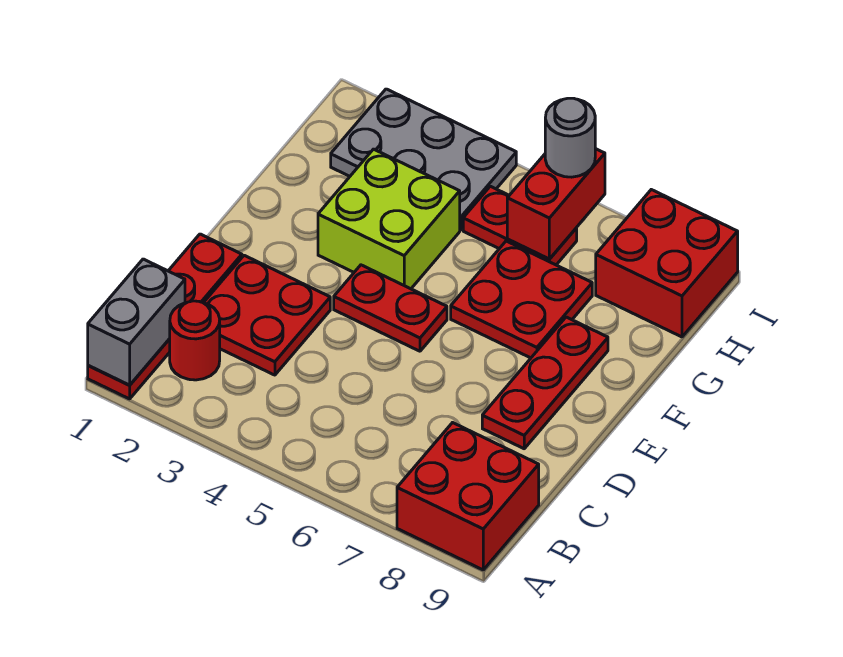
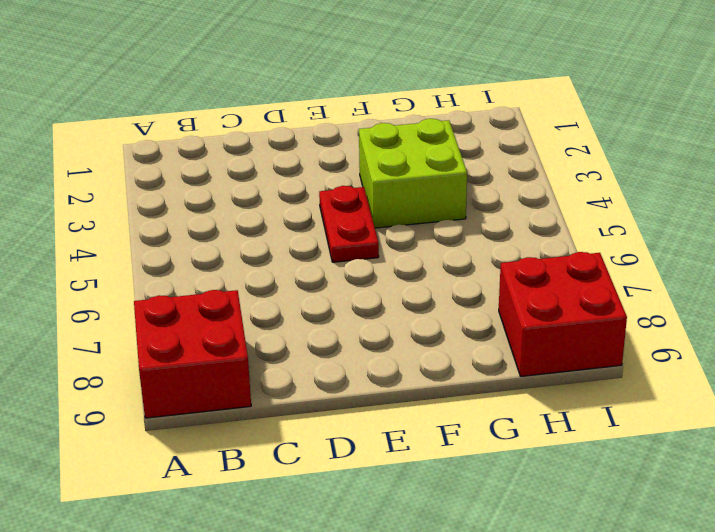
none -> red plate A1:D1 level 1
none -> red round brick B2 level 1
none -> red plate C2:D3 level 1

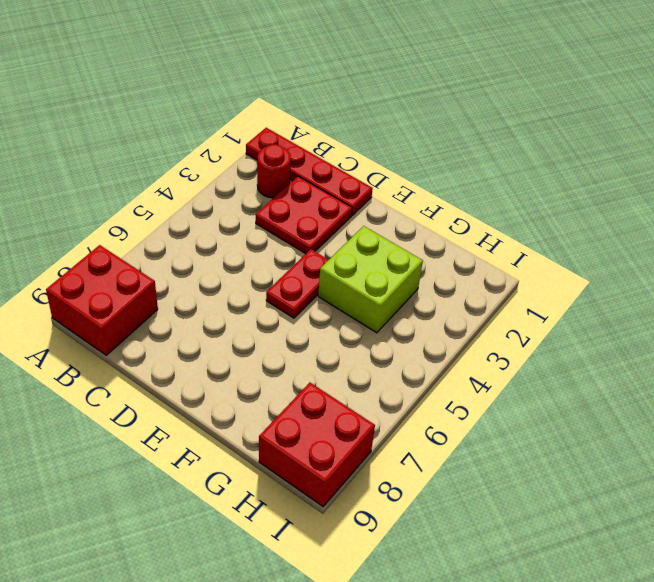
none -> red plate D8:F8 level 1
none -> red plate F6:G7 level 1
none -> grey plate H2:I4 level 1

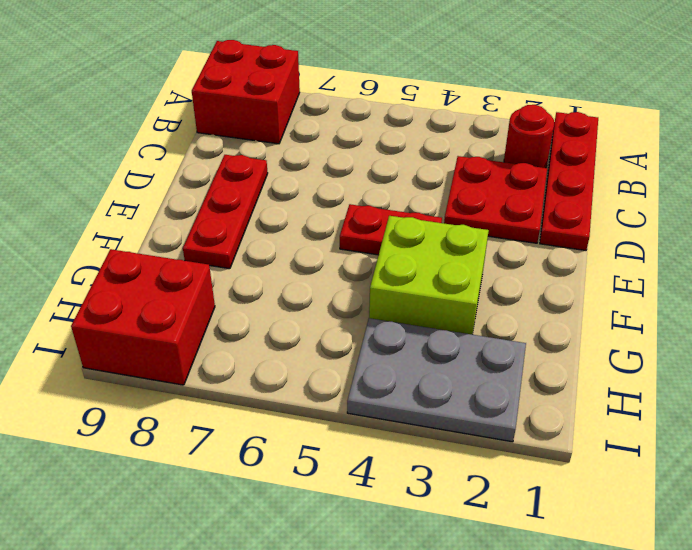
none -> red plate F6:G7 level 1
none -> red plate H5:H6 level 1
none -> grey brick A1:B1 level 2

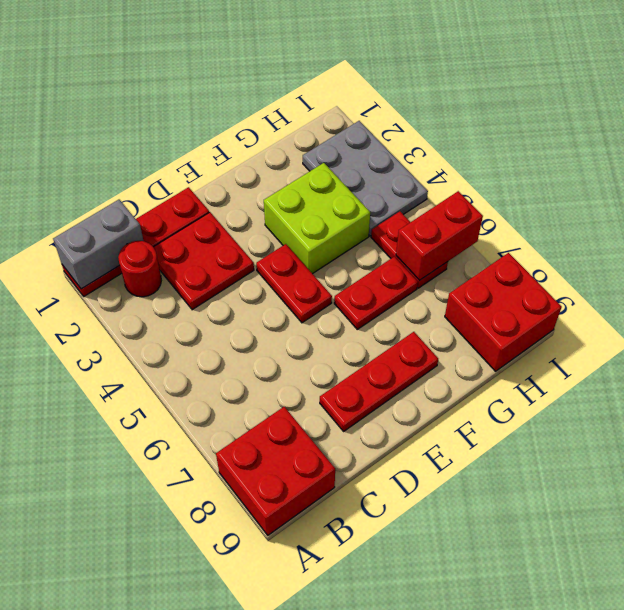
red plate F6:G6 level 1 -> red plate F6:G7 level 1
none -> grey round brick I6 level 3

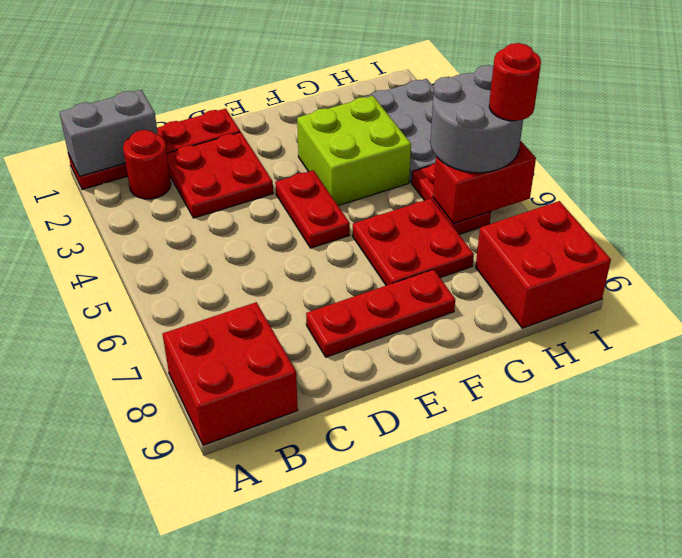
grey round brick H5:I6 level 3 -> grey round brick I6 level 3
red round brick I6 level 4 -> none

